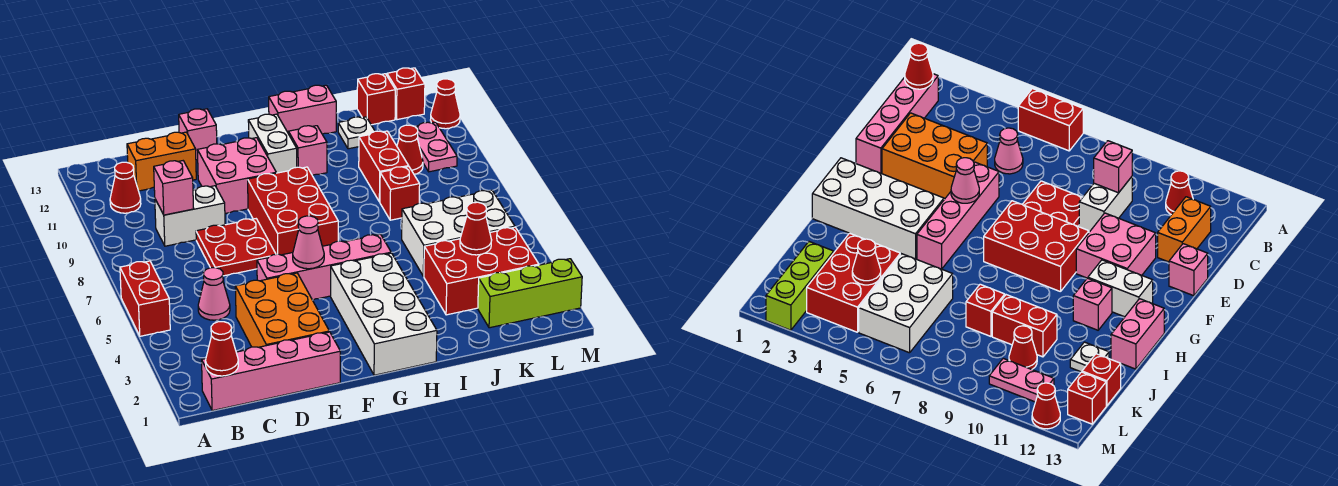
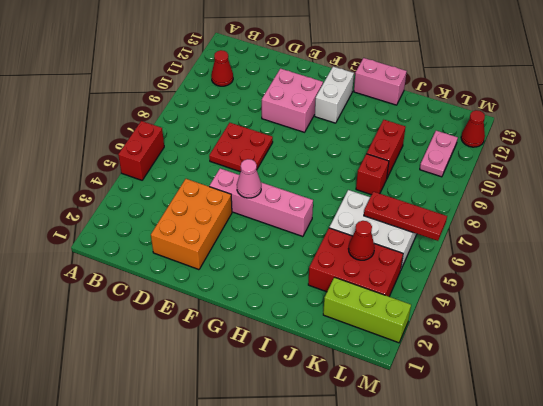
red plate K6:M6 level 2 -> none
none -> pink brick B1:E1 level 1
none -> pink cone C5 level 1
none -> white brick C9:D9 level 1
none -> orange brick C12:D12 level 1

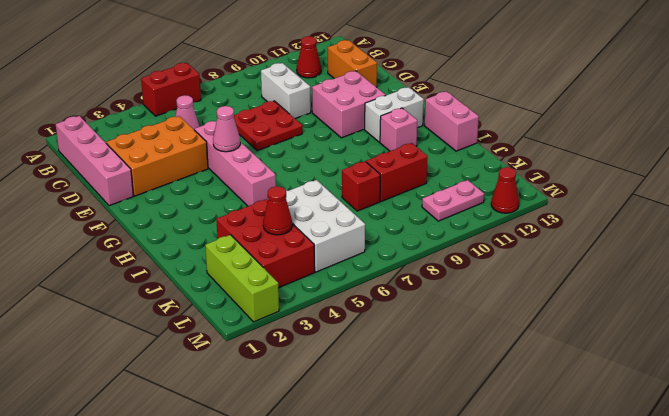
none -> pink brick E13 level 1
none -> red brick F7:G9 level 1
none -> white brick G1:H4 level 1
none -> white plate J12 level 1

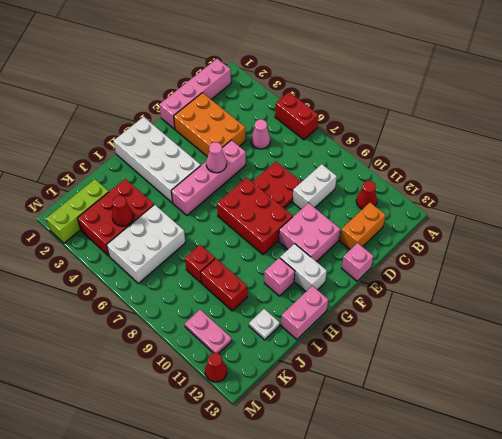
none -> red cone K10 level 1
none -> red brick K13 level 1
none -> red brick L13 level 1
none -> red cone B1 level 2

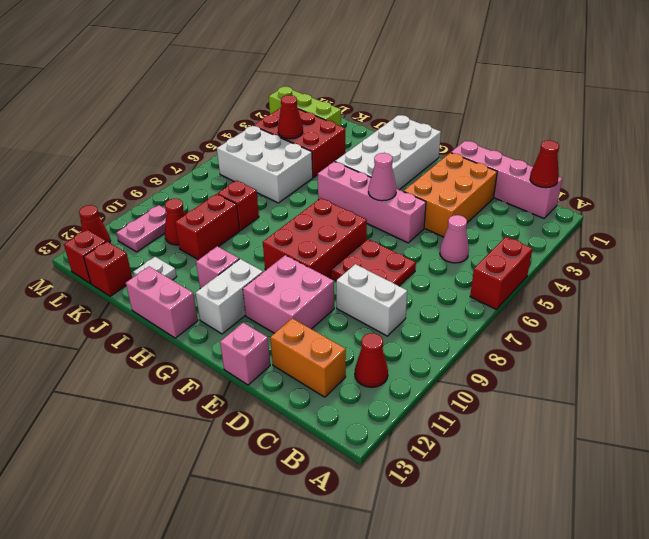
none -> pink brick C9 level 2

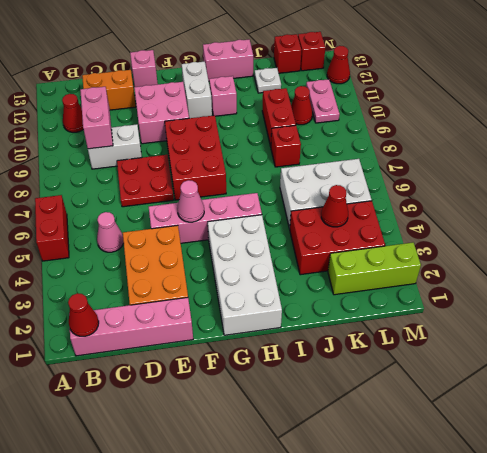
pink brick C9:C10 level 2 -> pink brick C9 level 2

